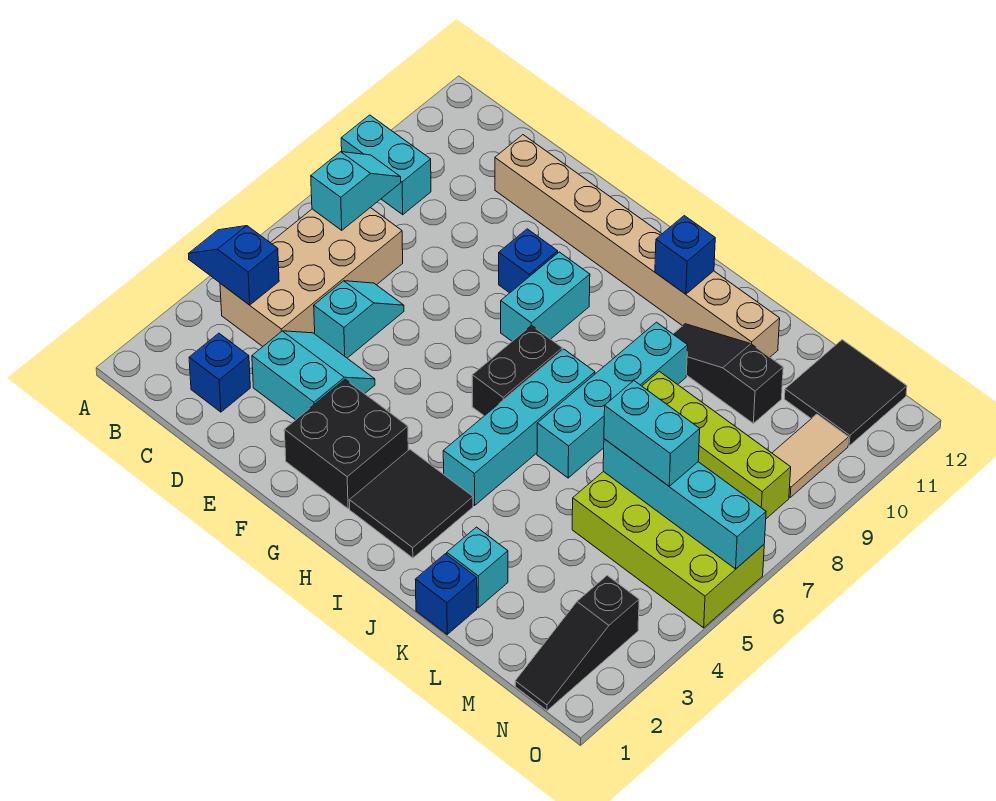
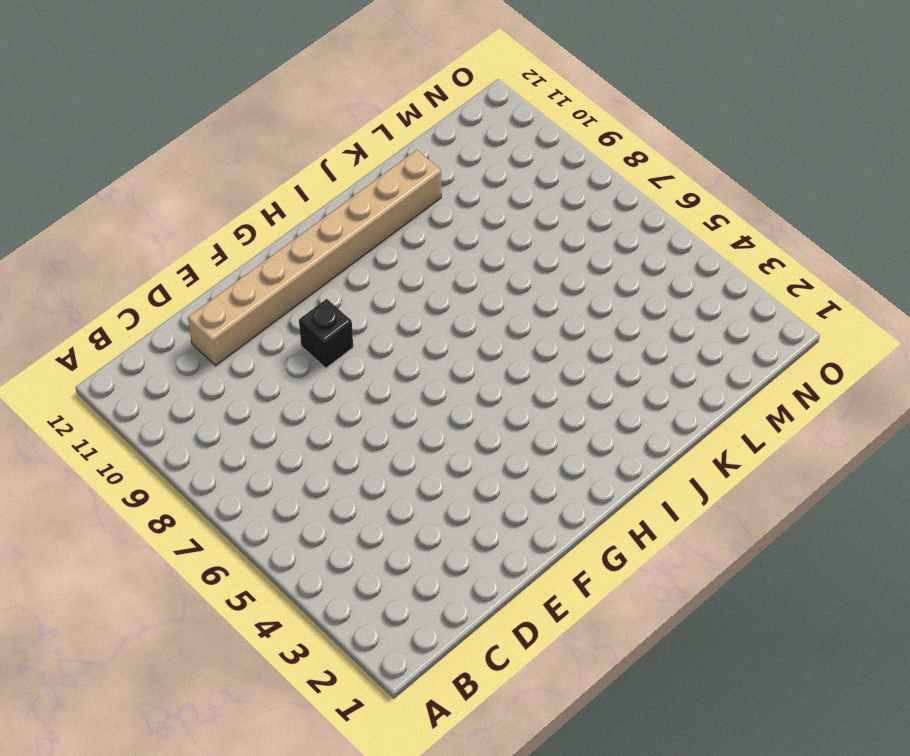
black brick F9 level 1 -> blue brick F9 level 1
none -> cyan brick A9:B9 level 1
none -> tan brick B4:C7 level 1
none -> blue brick C2 level 1

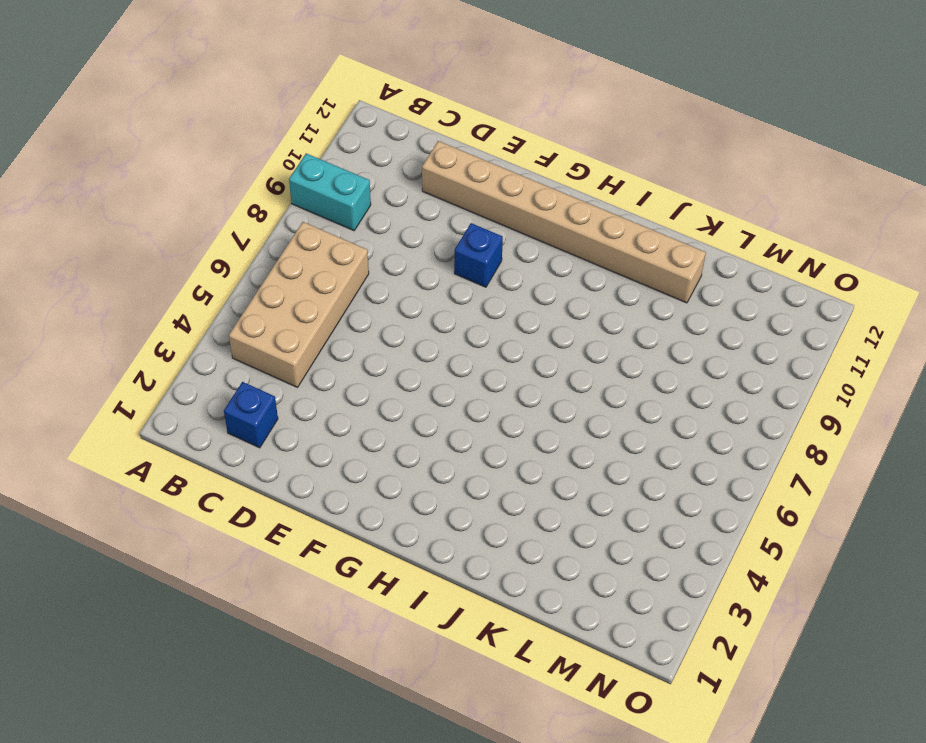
none -> cyan slope D3:E4 level 1 top 3
none -> cyan slope D5:D6 level 1 top 5
none -> black brick F2:G3 level 1

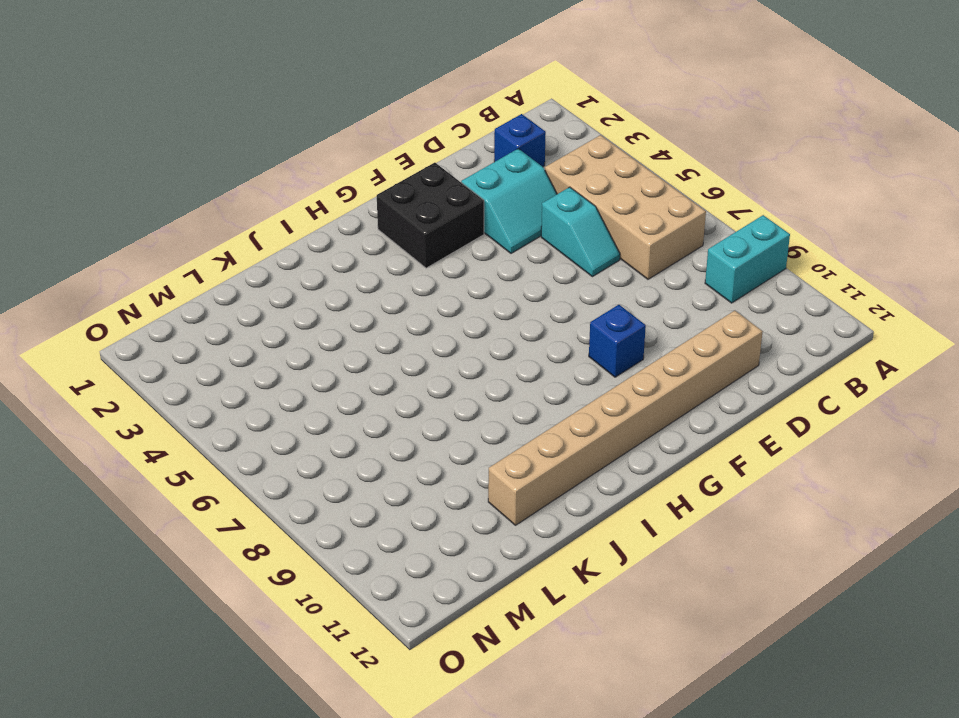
none -> cyan brick G8:G9 level 1
none -> black tile H2:I3 level 1
none -> black brick H6:H7 level 1

